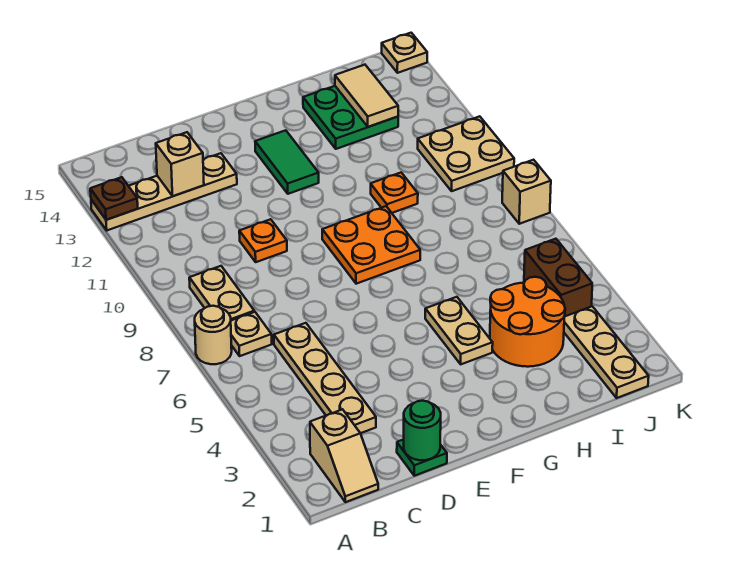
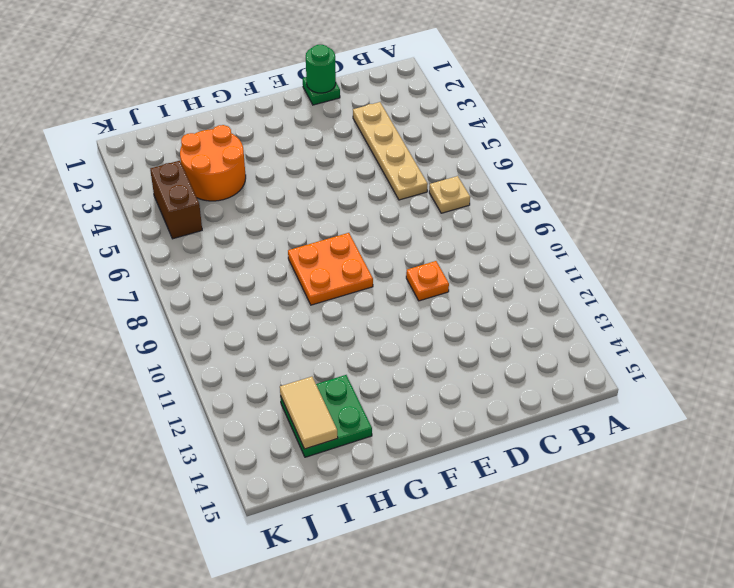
none -> tan round brick A7 level 1
none -> tan plate A13:D13 level 1
none -> tan slope B1:B2 level 1 top 2

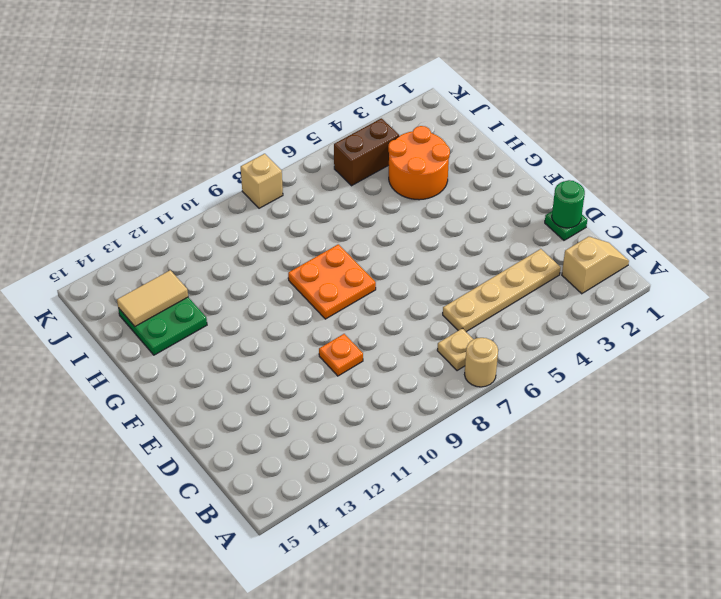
none -> tan plate A13:D13 level 1
none -> tan plate B8:B9 level 1
none -> green tile F12:F13 level 1

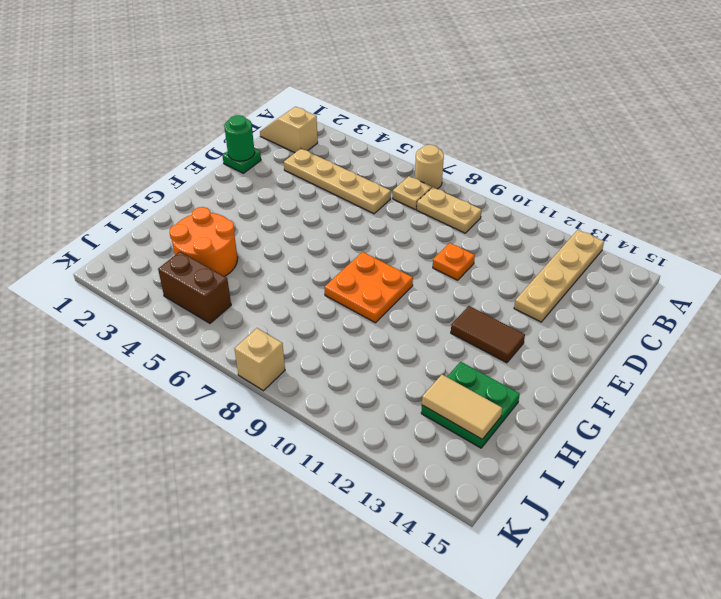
brown tile F12:F13 level 1 -> green tile F12:F13 level 1
none -> tan plate G4:G5 level 1
none -> orange plate H10 level 1
none -> tan plate J1:J3 level 1

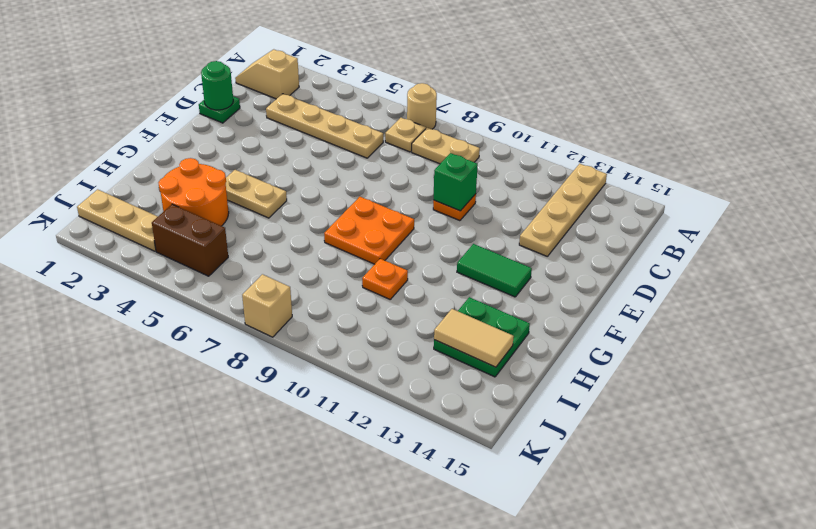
green brick D10 level 2 -> none
none -> tan plate J10:K11 level 1
none -> tan plate K15 level 1
none -> brown plate A13 level 2

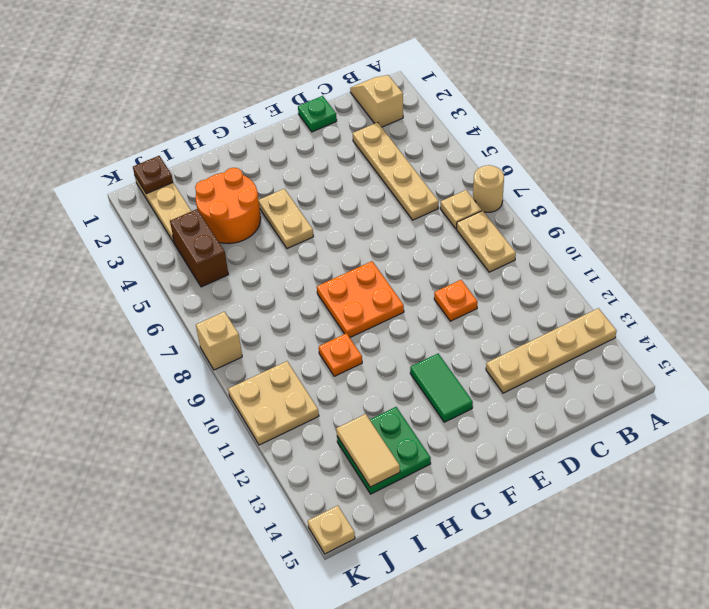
brown plate J1 level 2 -> brown plate A13 level 2
none -> tan brick C13 level 2
none -> green round brick D1 level 2

